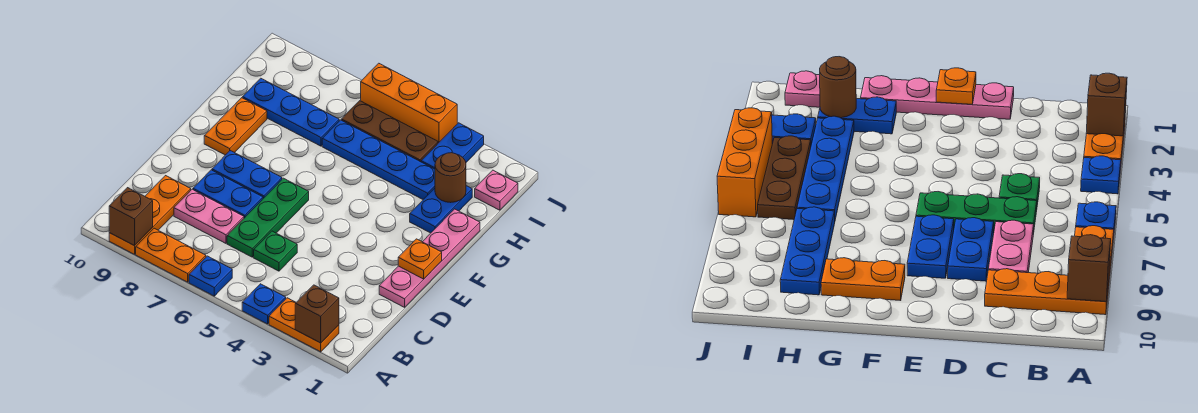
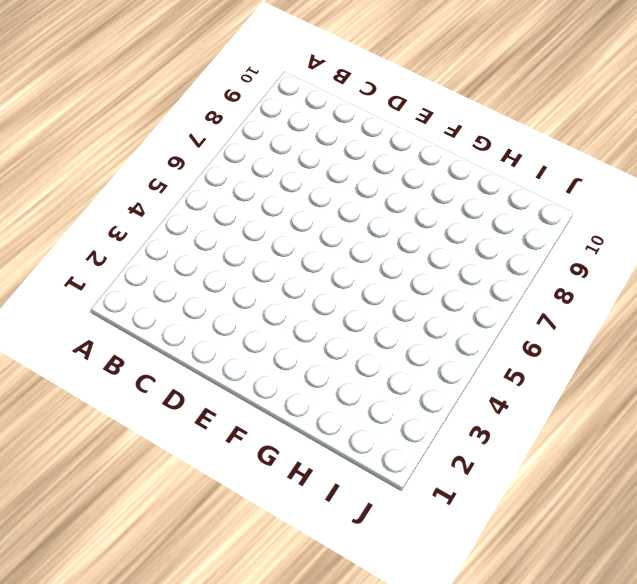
none -> orange plate A2:A3 level 1
none -> blue plate A4 level 1
none -> blue plate A6 level 1

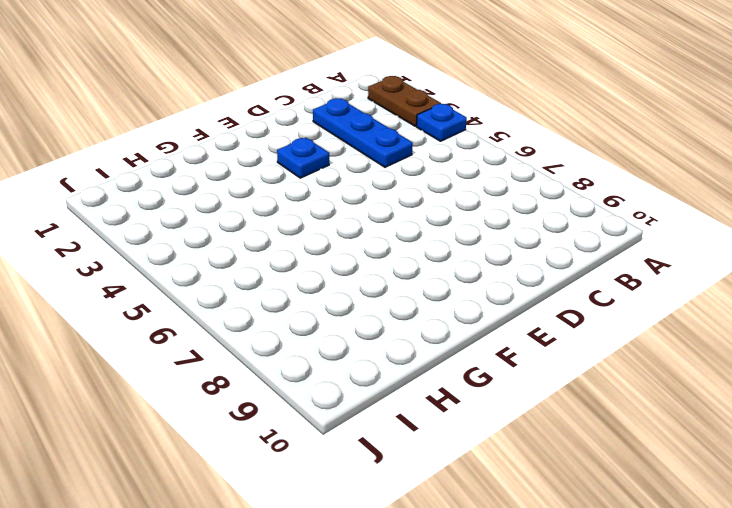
brown plate A2:A3 level 1 -> orange plate A2:A3 level 1
blue plate C2:C4 level 1 -> blue plate H7:H9 level 1
blue plate E3 level 1 -> blue plate A6 level 1
none -> orange plate A7:A8 level 1
none -> orange plate A9:C9 level 1
none -> green plate C5 level 1

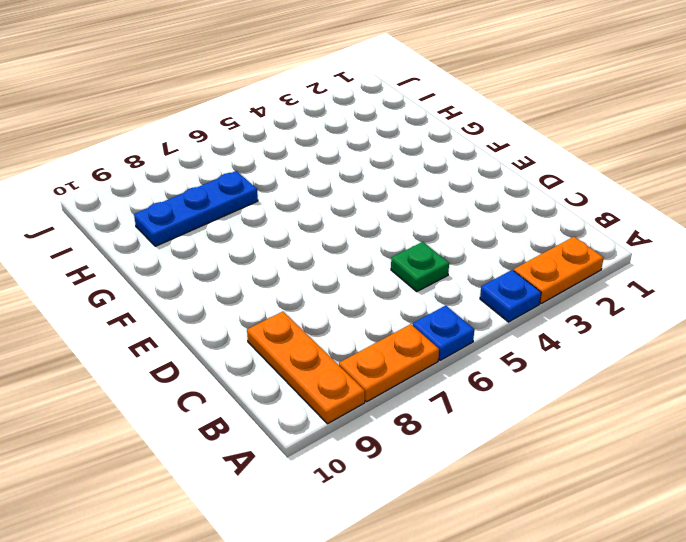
none -> green plate C6:E6 level 1
none -> pink plate C7:C8 level 1
none -> pink plate D1:G1 level 1

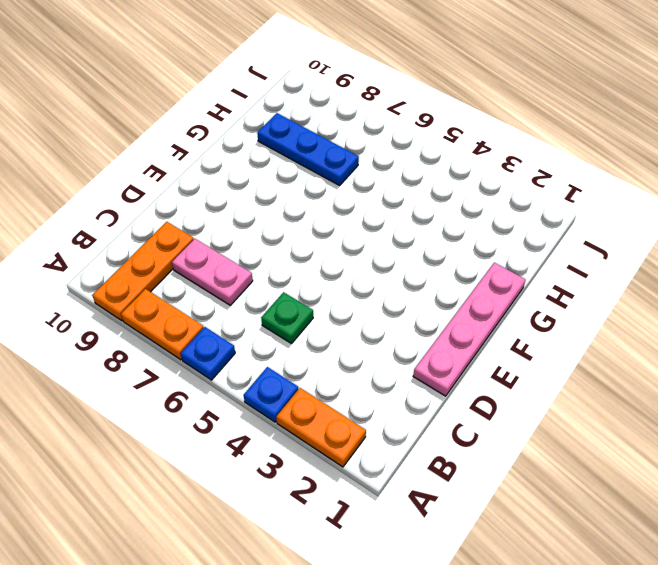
none -> green plate C6:E6 level 1
none -> blue plate D7:D8 level 1
none -> blue plate E7:E8 level 1

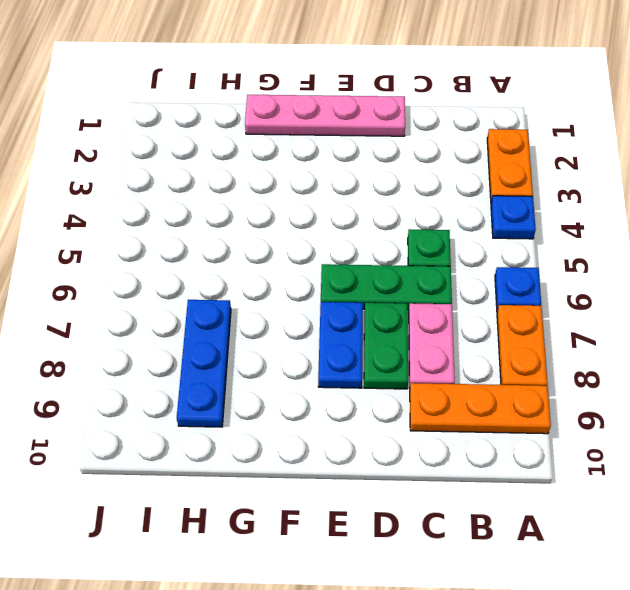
green plate D7:D8 level 1 -> blue plate D7:D8 level 1
none -> orange plate F9:G9 level 1
none -> blue plate G2:H2 level 1
none -> blue plate H3:H6 level 1

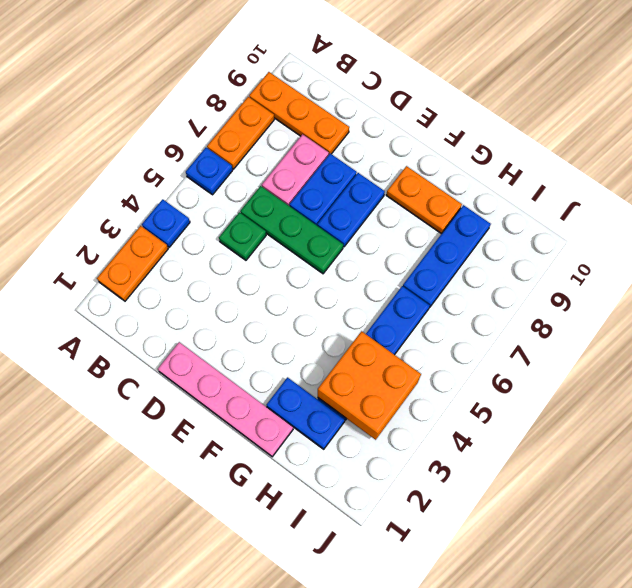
orange brick H3:I4 level 2 -> none
none -> pink plate I1 level 1
none -> blue plate I3:J3 level 1
none -> brown plate I4:I6 level 1

